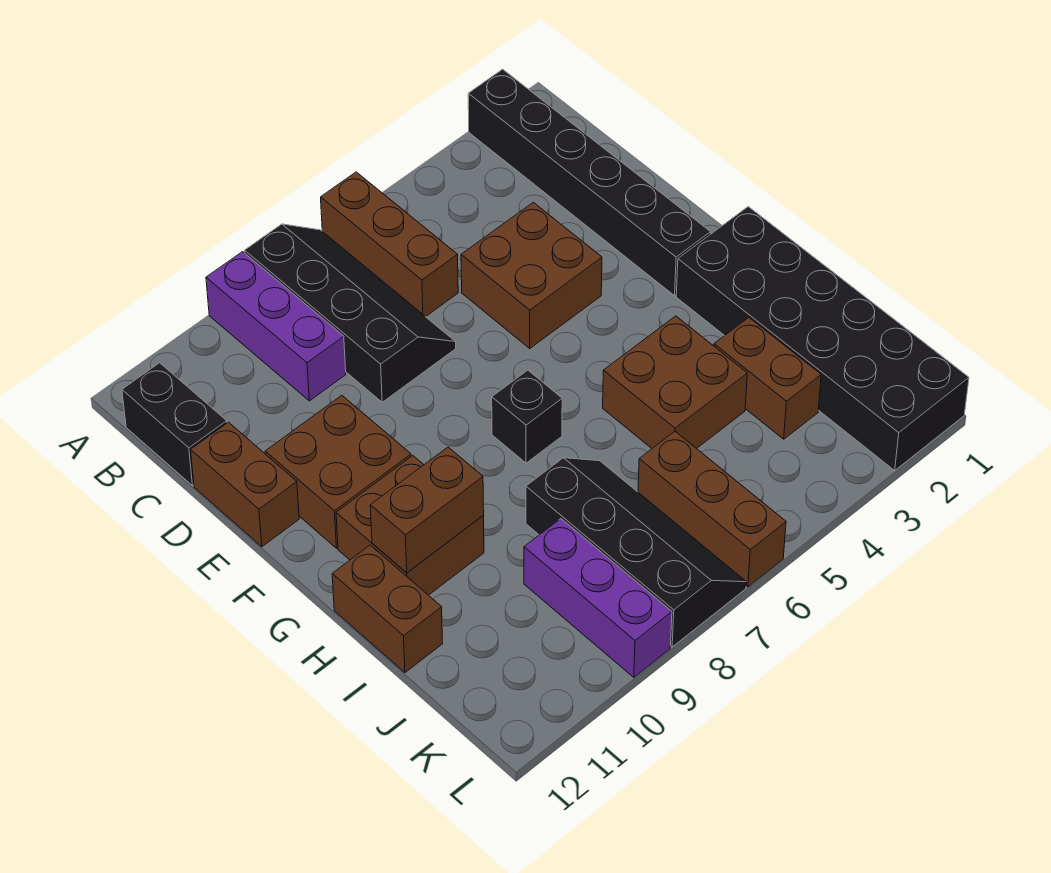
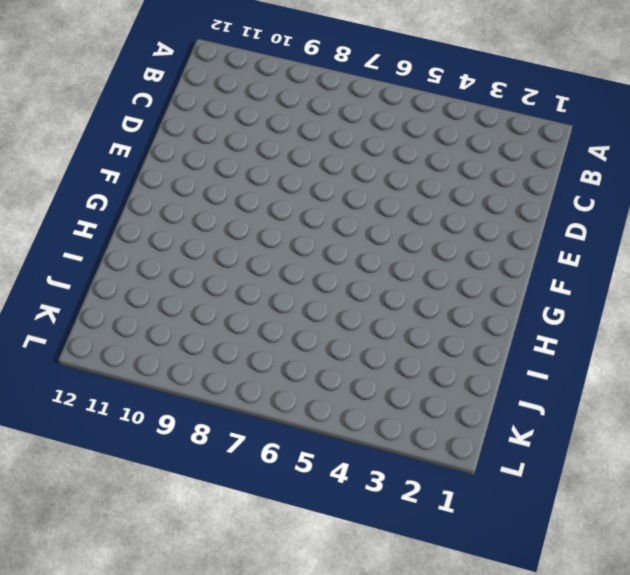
none -> black brick A2:F2 level 1
none -> brown brick A6:C6 level 1
none -> black slope A7:D8 level 1 top 8

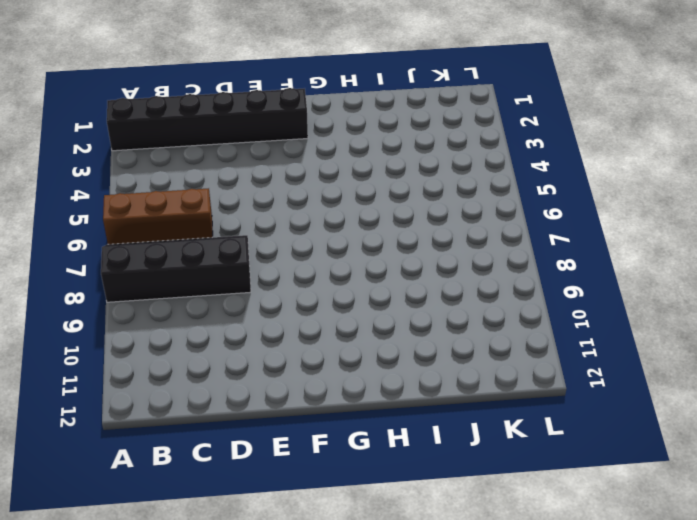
none -> purple brick A9:C9 level 1
none -> black brick B12:C12 level 1
none -> brown brick D4:E5 level 1

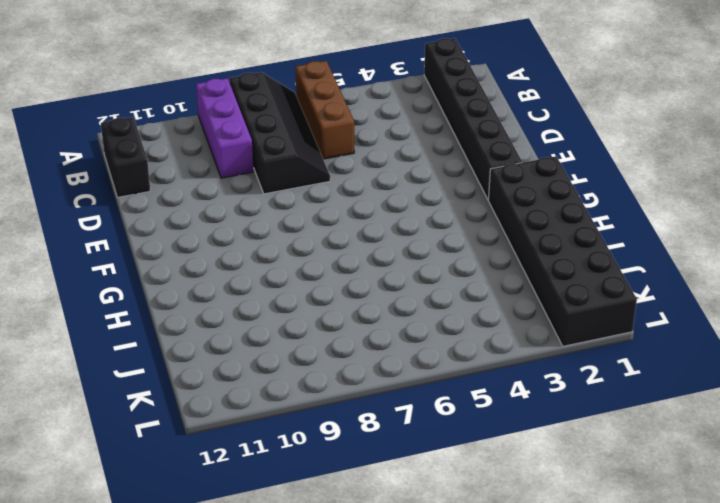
none -> brown brick D4:E5 level 1
none -> brown brick D12:E12 level 1
none -> brown brick E10:F11 level 1

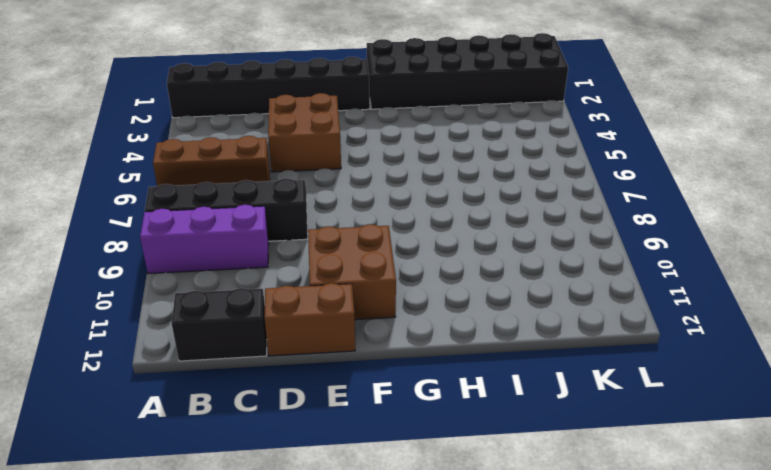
none -> black brick G7 level 1
none -> brown brick G10:H11 level 1
none -> brown brick H4:I5 level 1

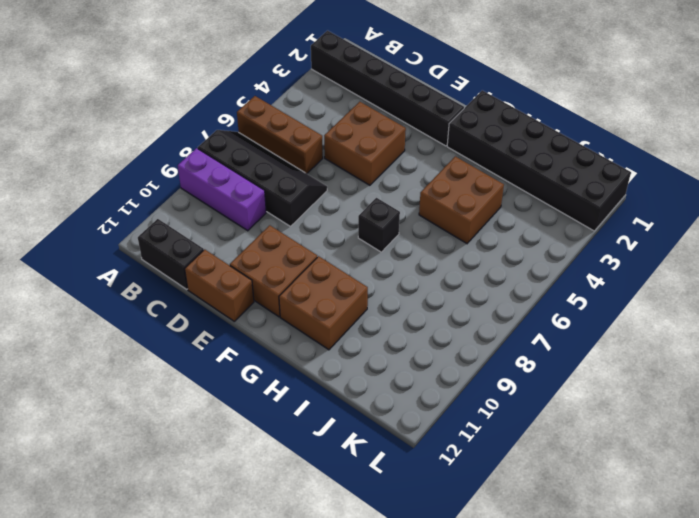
none -> brown brick H12:I12 level 1
none -> brown brick I3:J3 level 1
none -> black slope I7:L8 level 1 top 8

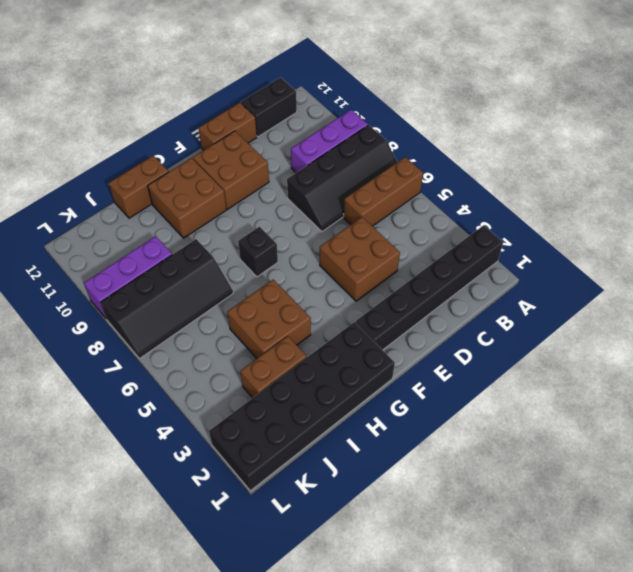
none -> brown brick J6:L6 level 1
none -> brown brick H10:H11 level 2

